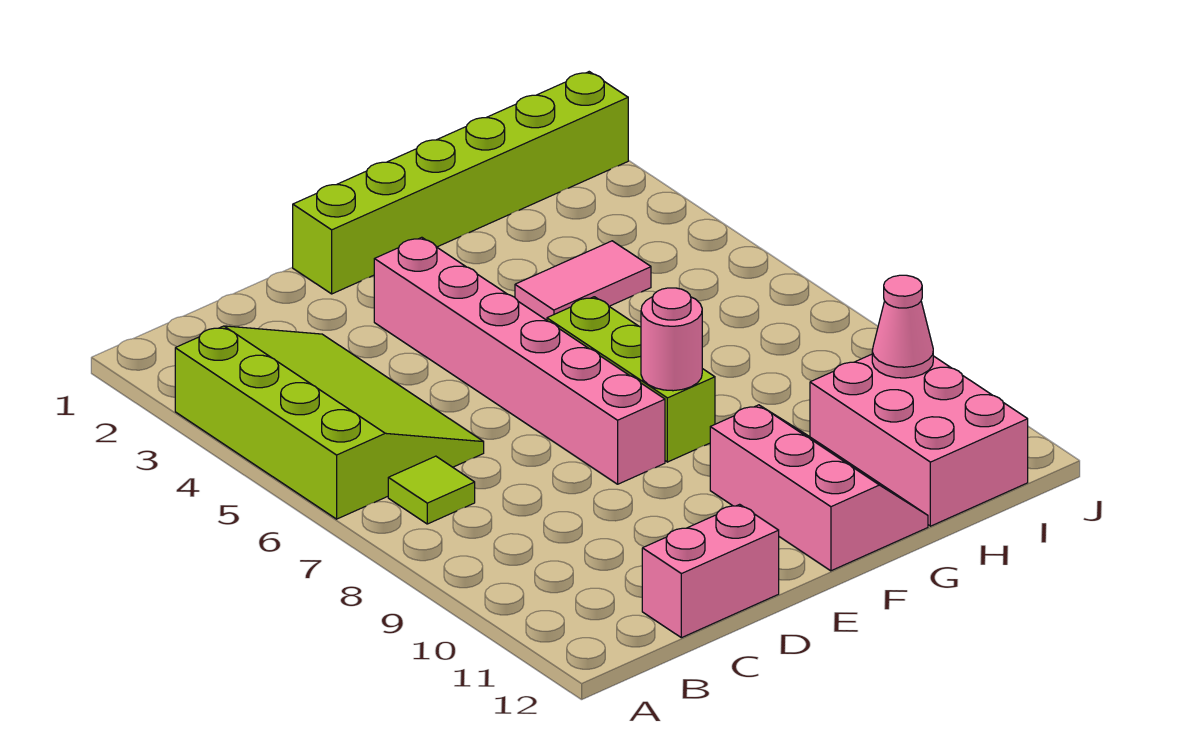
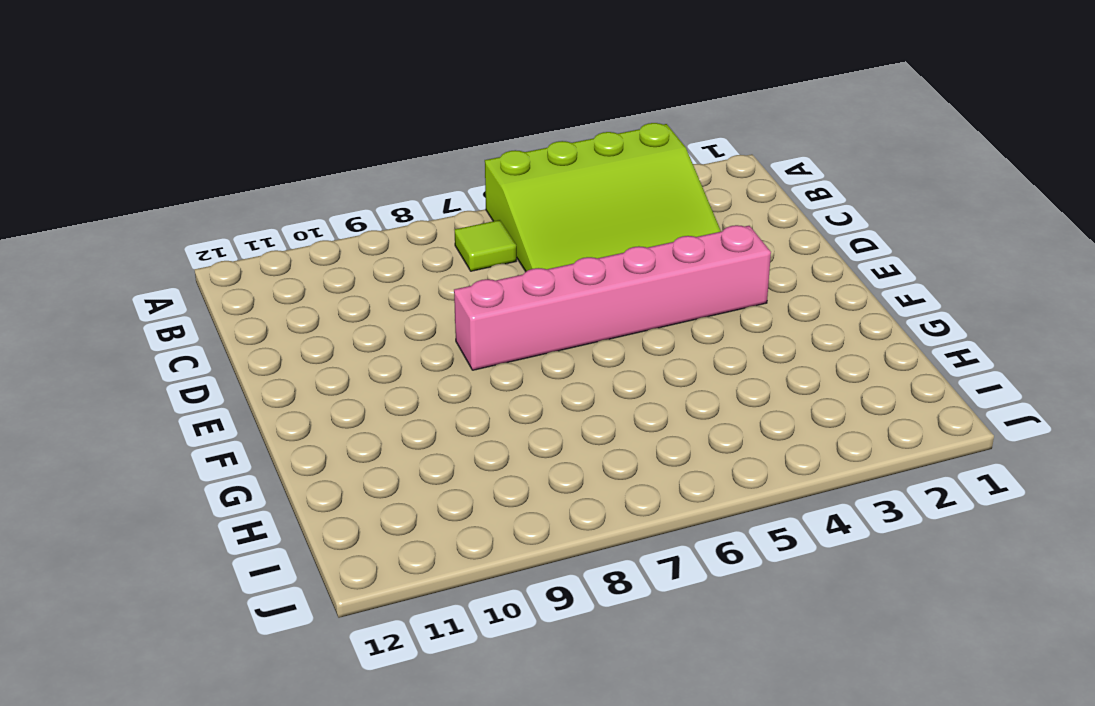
none -> pink brick C12:D12 level 1
none -> lime brick E1:J1 level 1

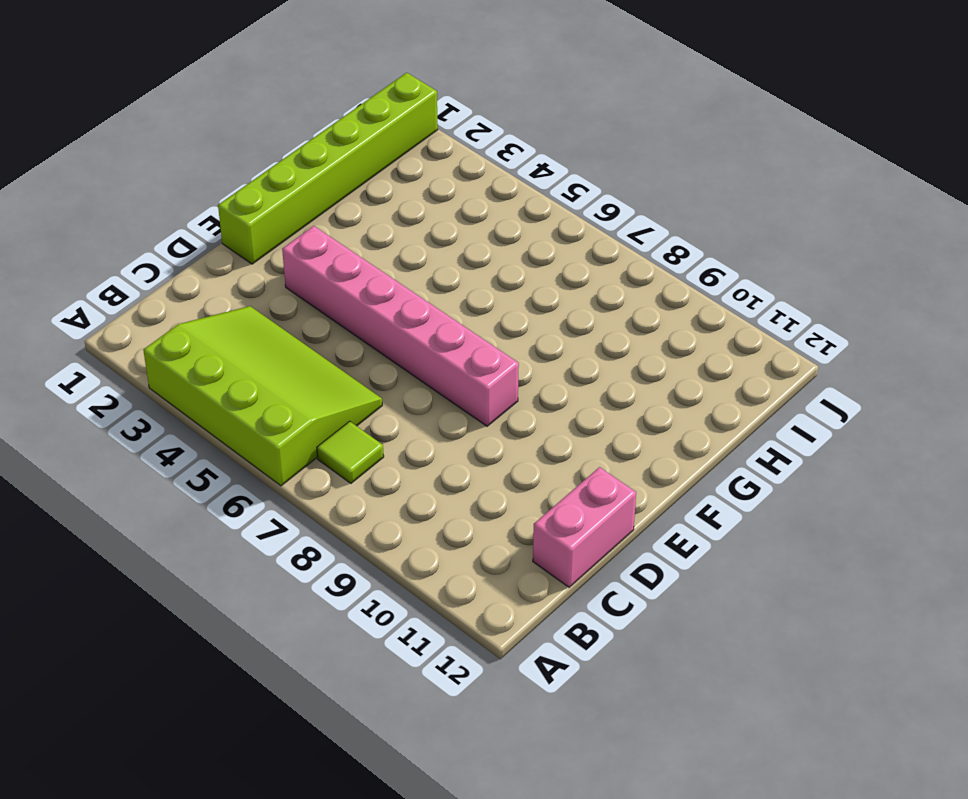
none -> lime brick F6:F8 level 1
none -> pink slope F10:G12 level 1 top F

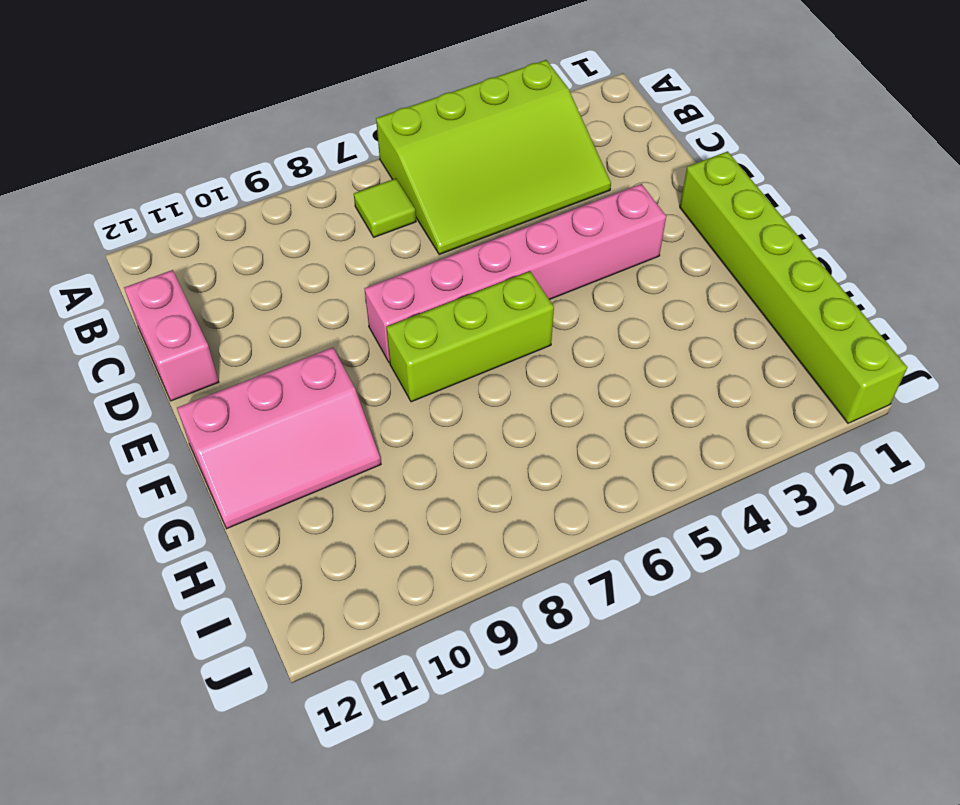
none -> pink tile G4:H4 level 1
none -> pink brick H10:I12 level 1

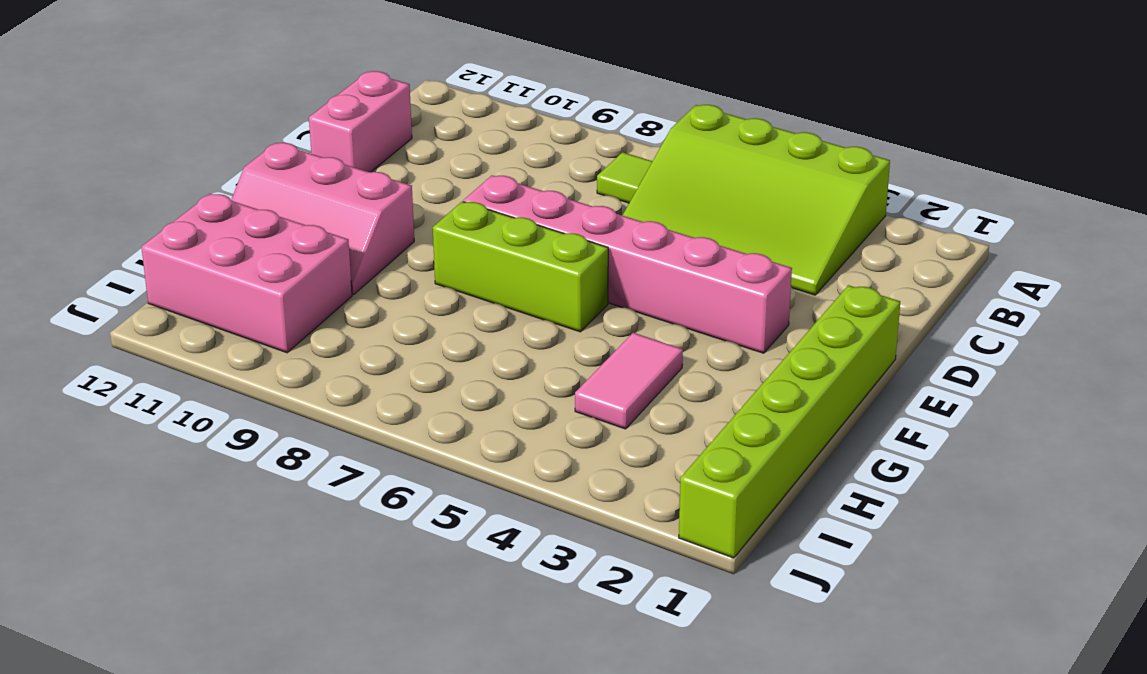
none -> pink round brick F8 level 2
none -> pink cone I10 level 2

